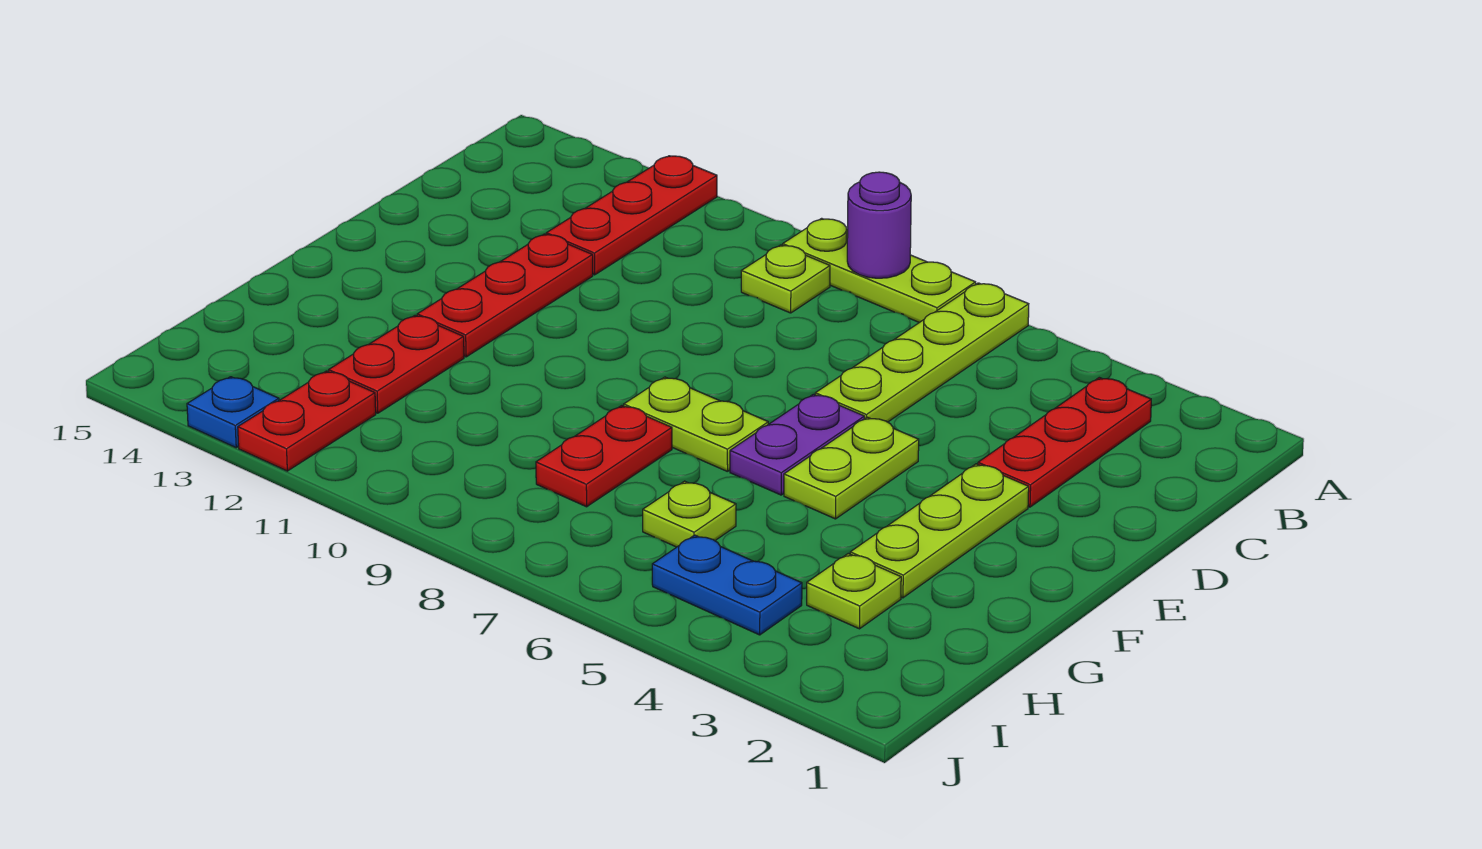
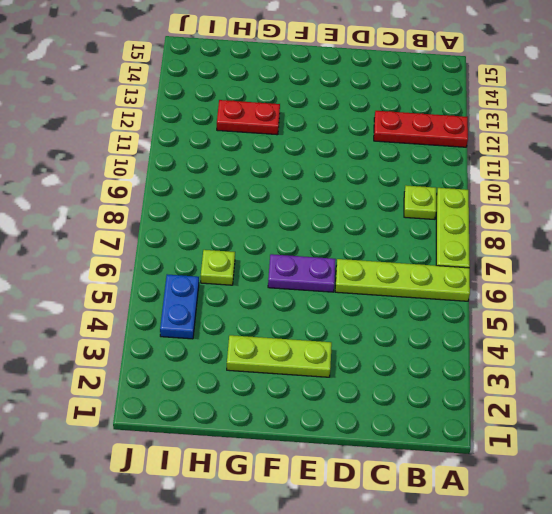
none -> red plate B3:D3 level 1
none -> red plate D12:F12 level 1
none -> lime plate E5:F5 level 1

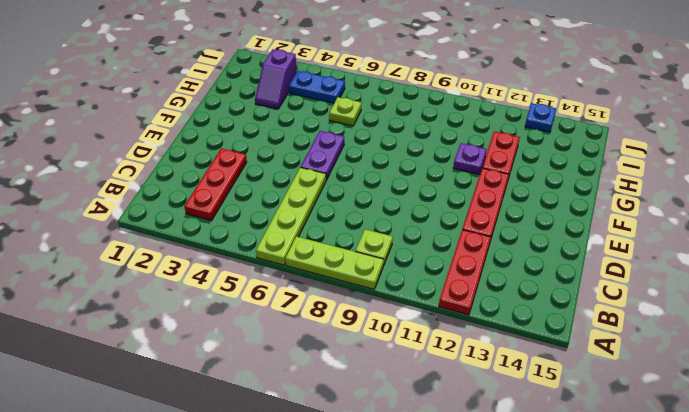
purple plate G11 level 1 -> none
purple slope H3:I3 level 1 top I -> lime plate H3 level 1
none -> lime plate E3:G3 level 1
none -> lime plate E5:F5 level 1
none -> lime plate F7:F8 level 1

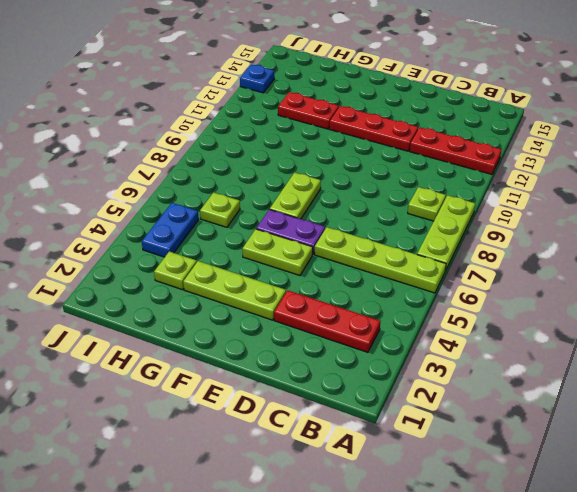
none -> red plate G8:H8 level 1
none -> red plate I12:J12 level 1
none -> purple round brick A8 level 2

